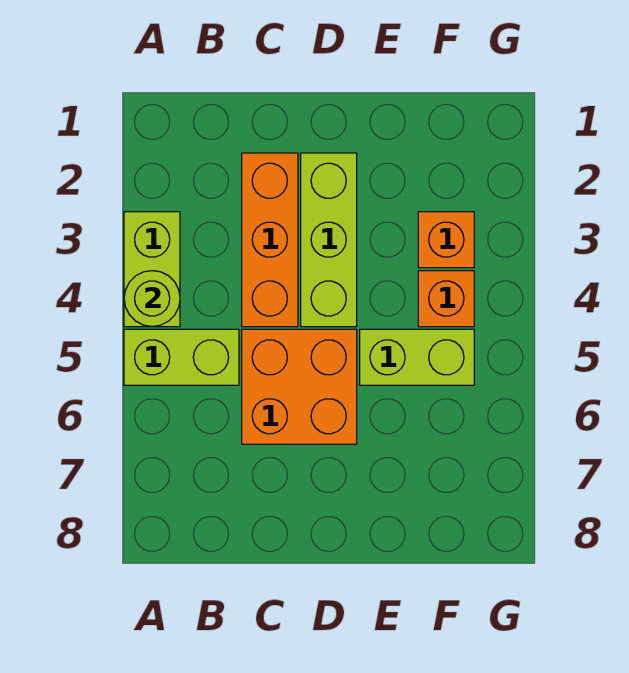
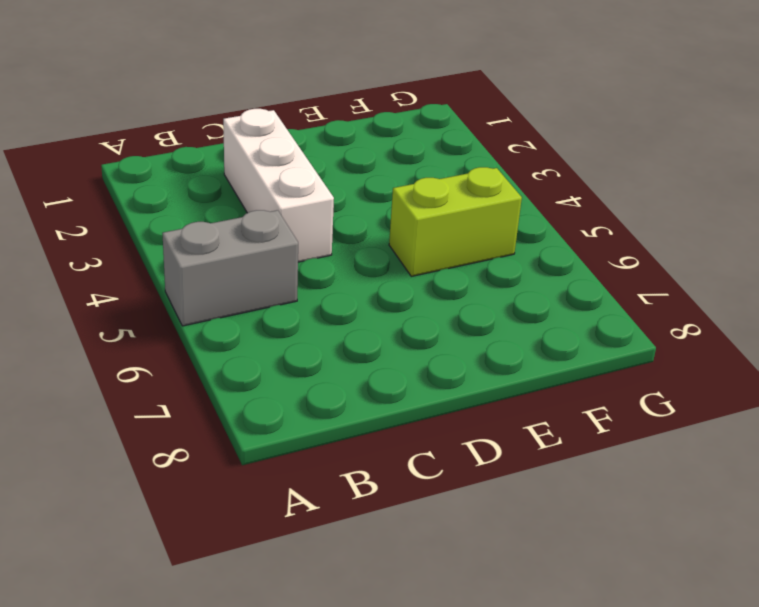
grey brick A5:B5 level 1 -> lime brick A5:B5 level 1
white brick C2:C4 level 1 -> orange brick C2:C4 level 1
none -> lime brick A3:A4 level 1
none -> orange brick C5:D6 level 1

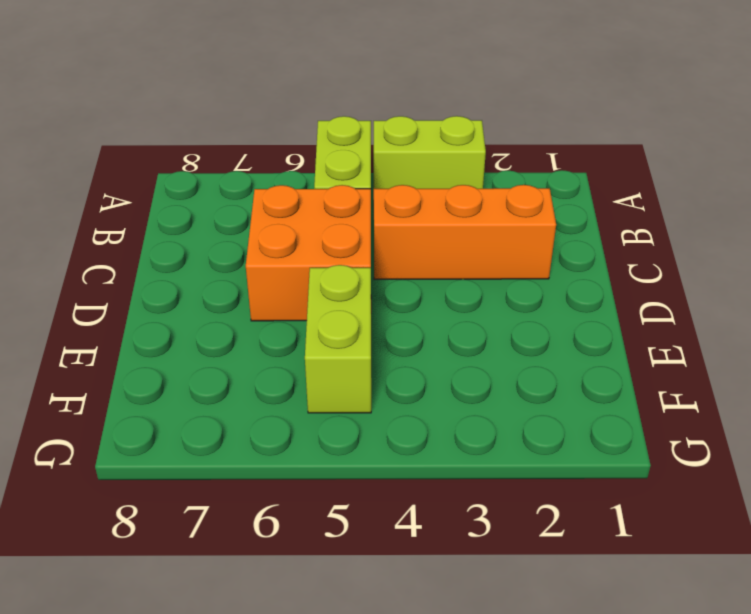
none -> lime brick D2:D4 level 1
none -> orange brick F3 level 1

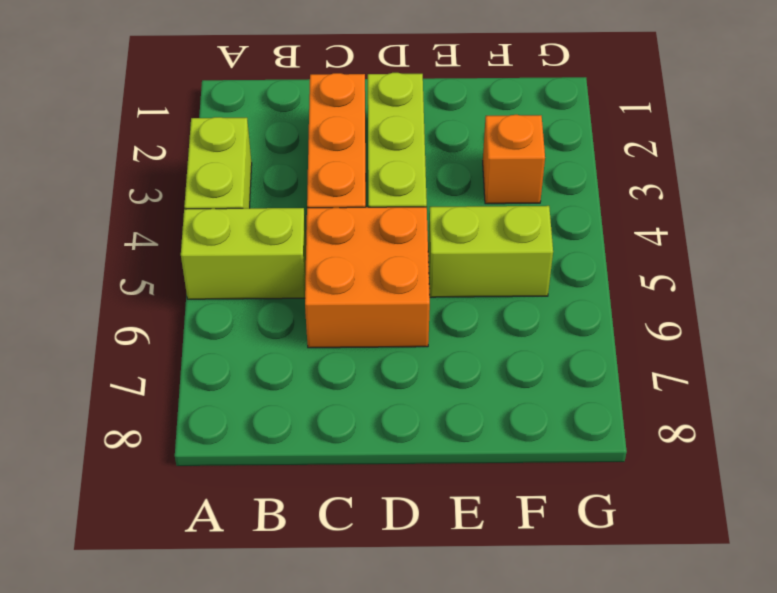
none -> orange brick F4 level 1
none -> lime round brick A4 level 2

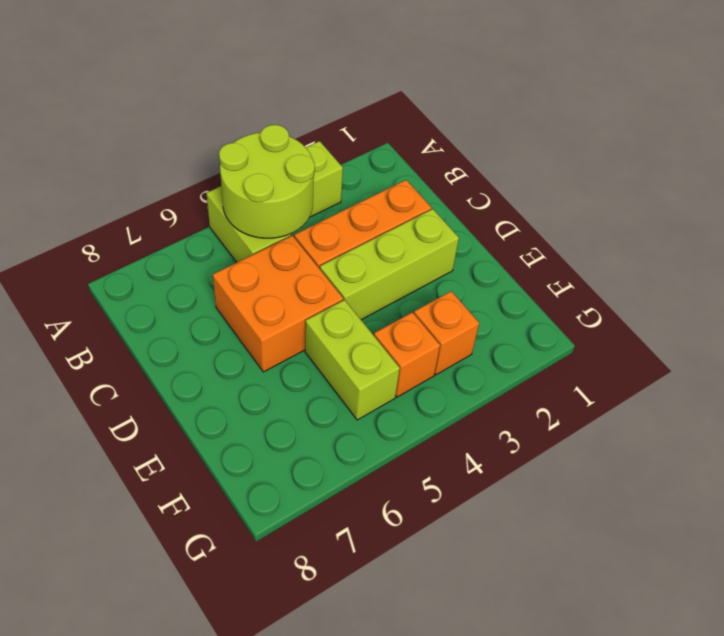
lime round brick A4:B5 level 2 -> lime round brick A4 level 2

